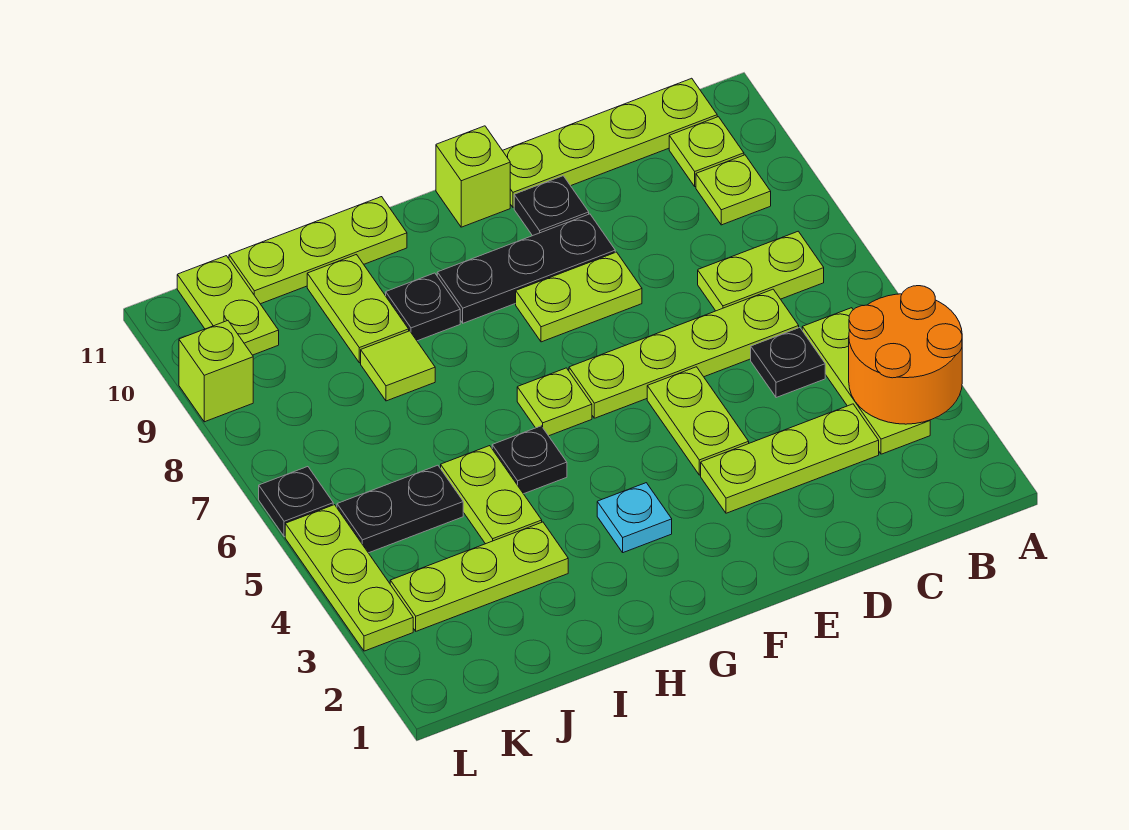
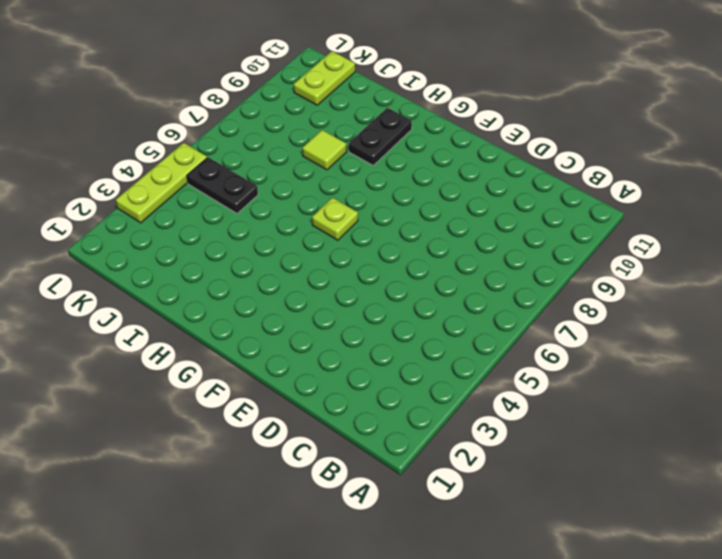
black plate H9:H10 level 1 -> black plate H9 level 1
none -> lime plate B3:B5 level 1
none -> lime plate B7:C7 level 1
none -> lime plate B9 level 1

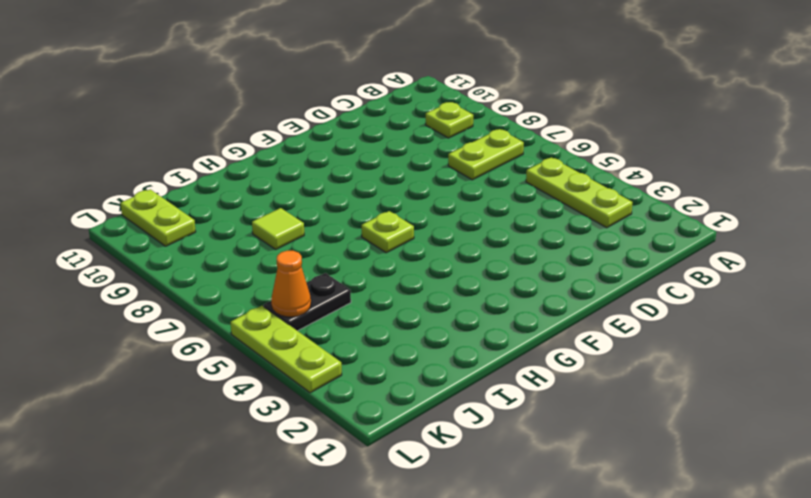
orange cone K5 level 2 -> none
none -> lime plate B10 level 1
none -> lime plate B11:E11 level 1
none -> lime plate C3:E3 level 1

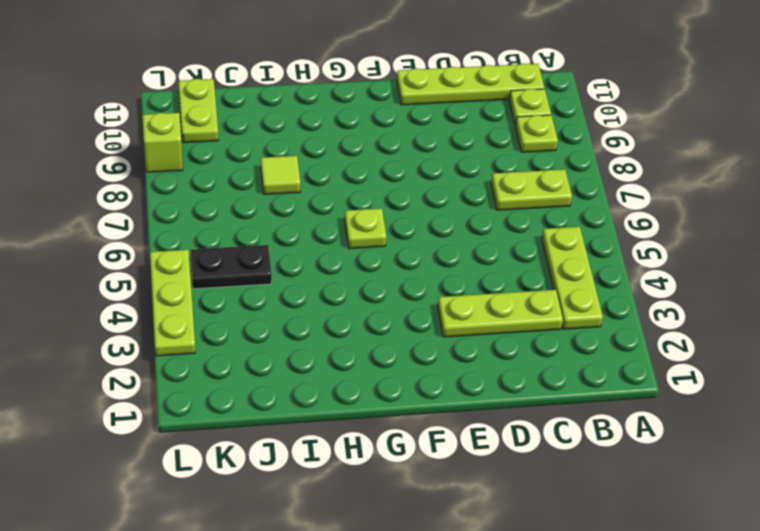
none -> black plate C5 level 1
none -> lime plate C6:F6 level 1
none -> lime plate E4:E5 level 1

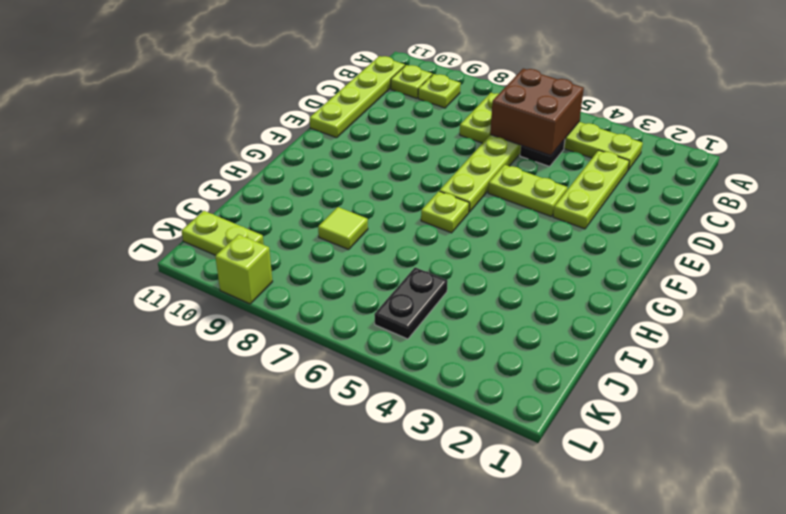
brown brick B5:C6 level 2 -> none
none -> lime plate E8:F8 level 1
none -> black plate E9:G9 level 1
none -> black plate E10 level 1

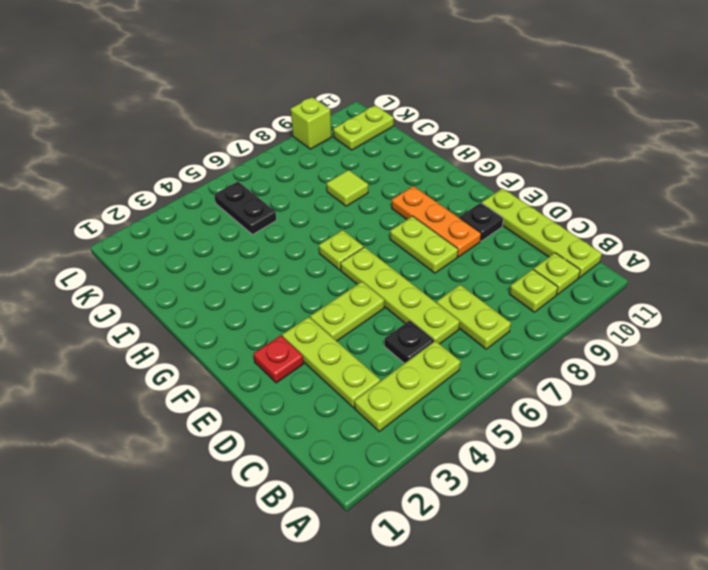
red plate E2 level 1 -> none
orange plate E9:G9 level 1 -> black plate E9:G9 level 1
none -> lime brick F11 level 1
none -> cyan plate G3 level 1
none -> black plate H5 level 1

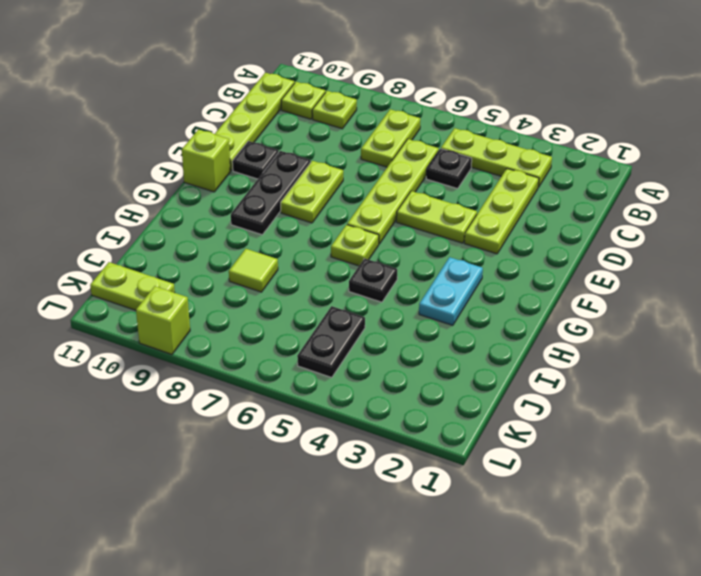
cyan plate G3:H3 level 1 -> cyan plate G3 level 1
none -> black plate H9 level 1
none -> lime plate H11:J11 level 1
none -> lime plate I3:K3 level 1

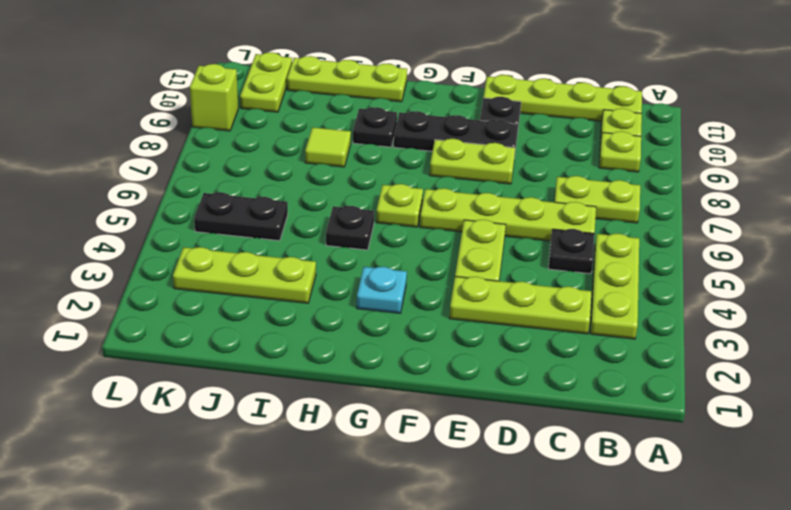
none -> lime brick F11 level 1
none -> lime plate I4:I5 level 1
none -> lime plate I9:I10 level 1

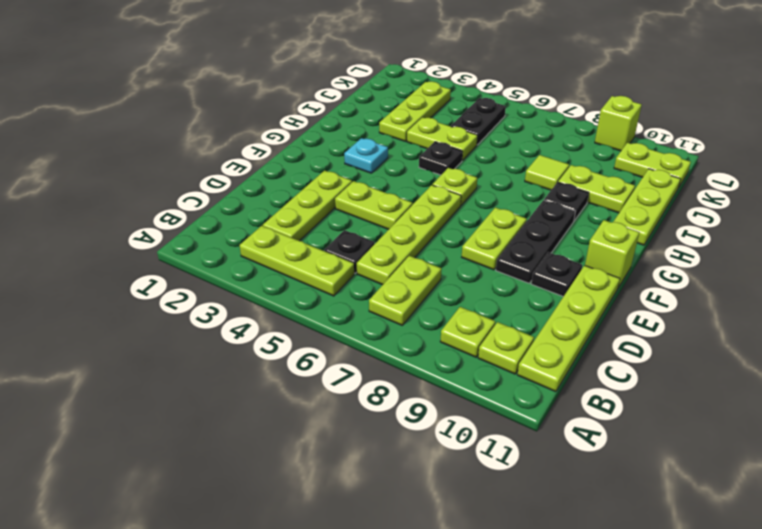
none -> lime plate L3:L5 level 1
none -> black plate L6 level 1
none -> orange round brick A3:B4 level 2

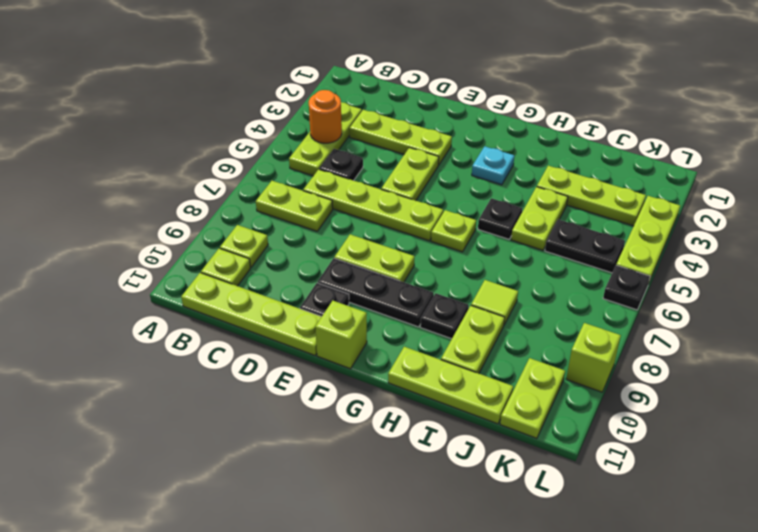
orange round brick B4 level 2 -> orange round brick A3:B4 level 2

